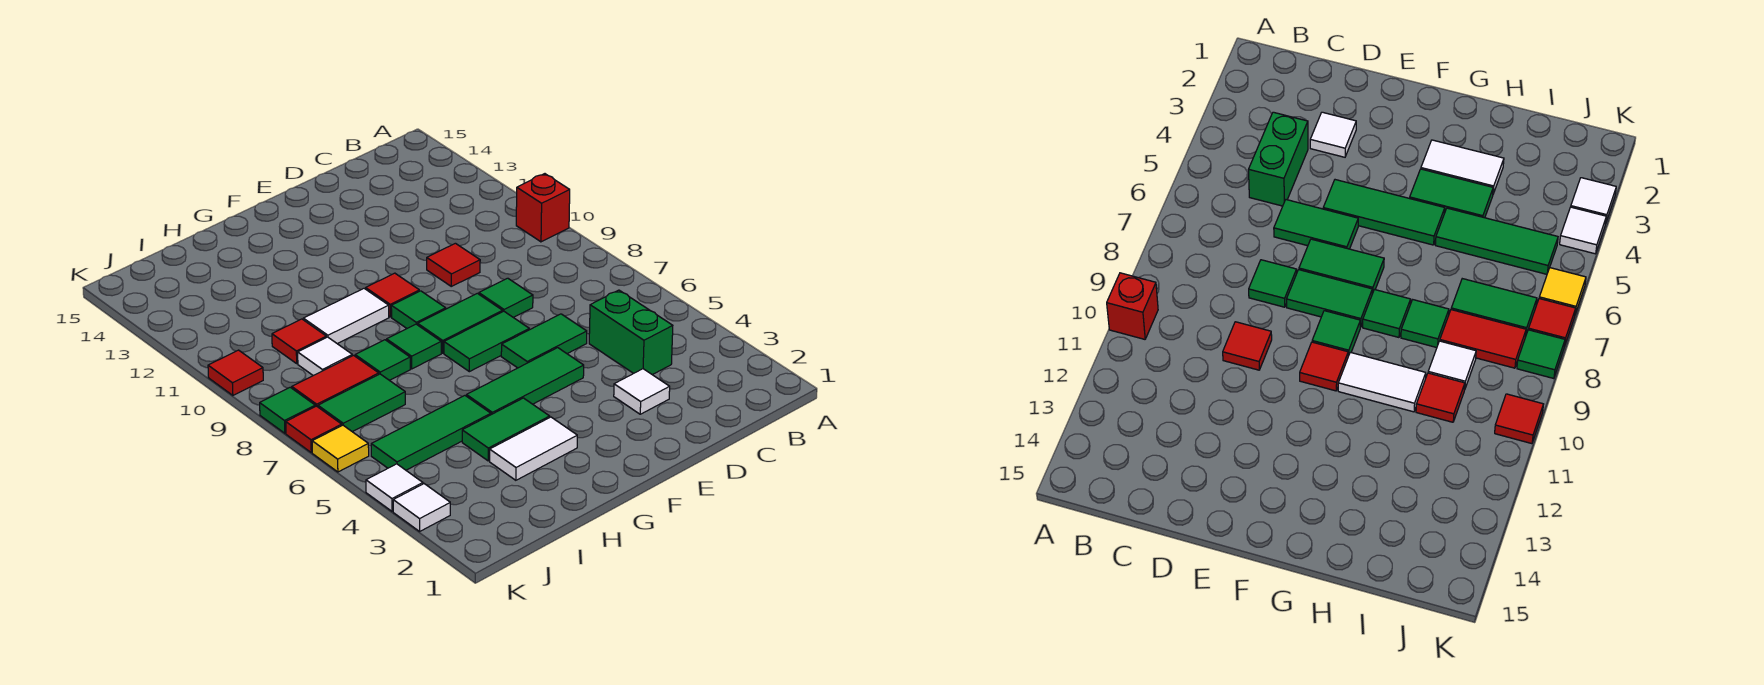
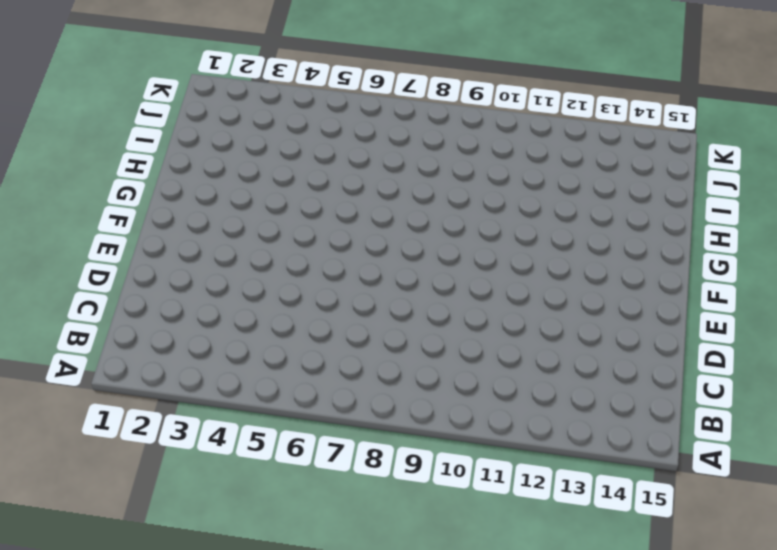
none -> red brick A10 level 1
none -> green brick C4:C5 level 1
none -> white tile D3 level 1

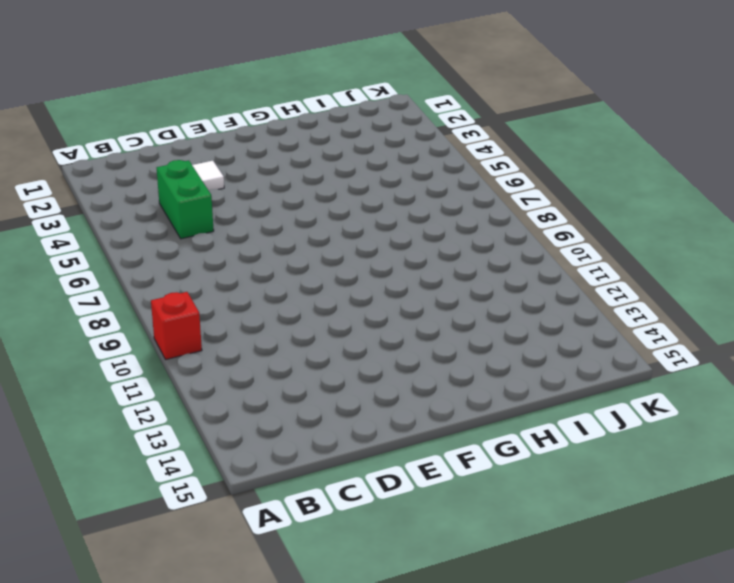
none -> green tile D6:E6 level 1
none -> green tile D8 level 1
none -> red tile D10 level 1

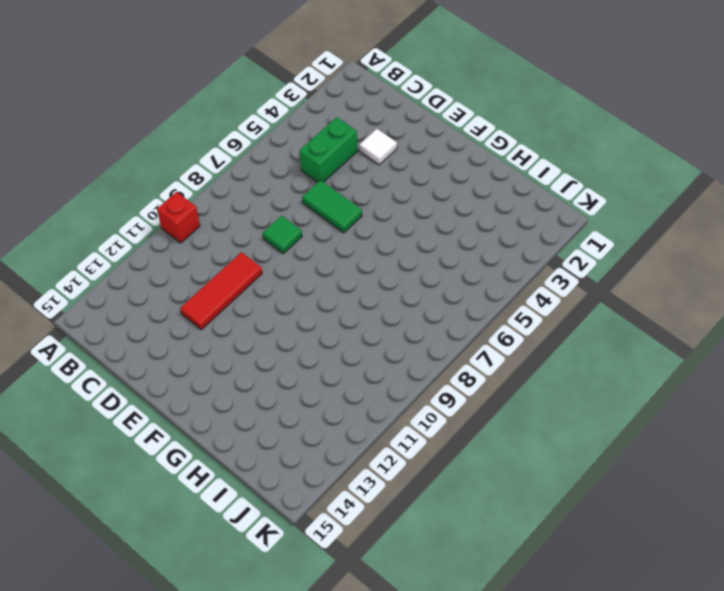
red tile D10:D12 level 1 -> red tile D10 level 1
none -> green tile E5:G5 level 1
none -> green tile E7:F7 level 1
none -> green tile E8:F8 level 1

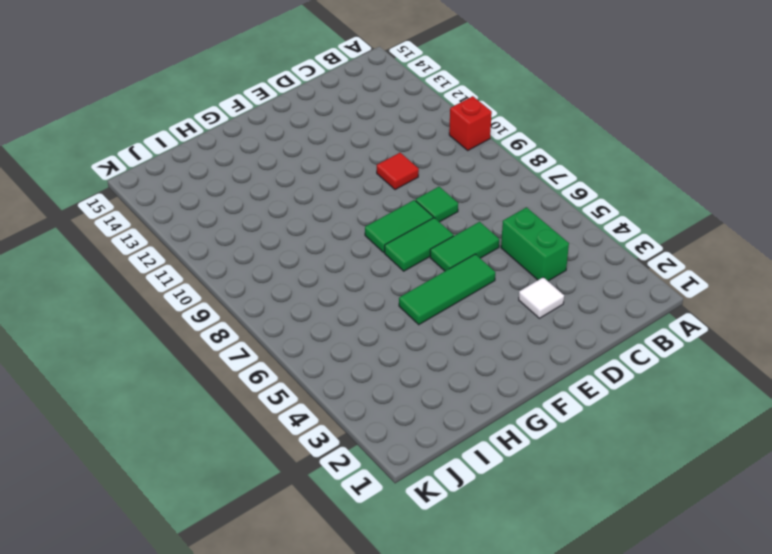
none -> green tile F9 level 1
none -> red tile F10 level 1
none -> white tile G3:H3 level 1

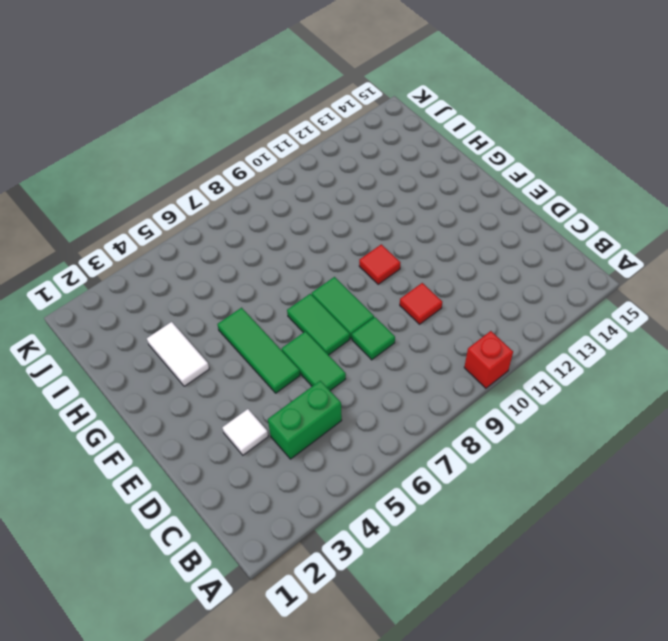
none -> green tile F9 level 1
none -> green tile G4:H4 level 1
none -> green tile G8 level 1

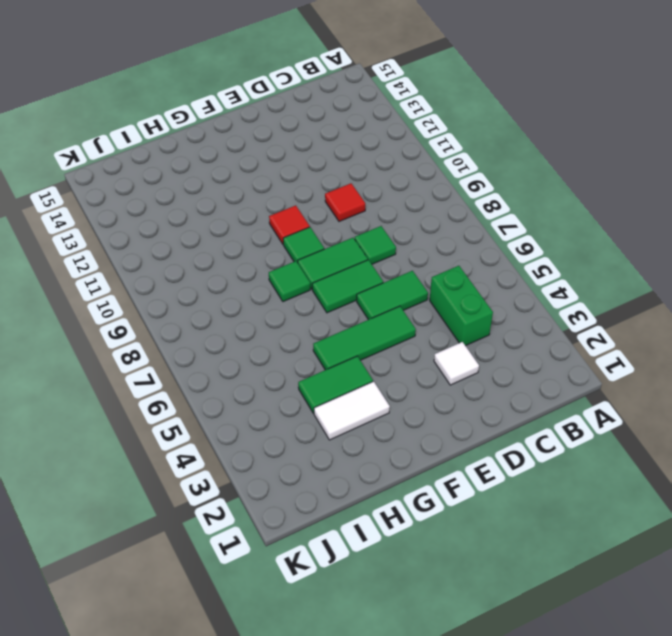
none -> red brick A10 level 1
none -> white tile G10:H10 level 1
none -> green tile H5:J5 level 1

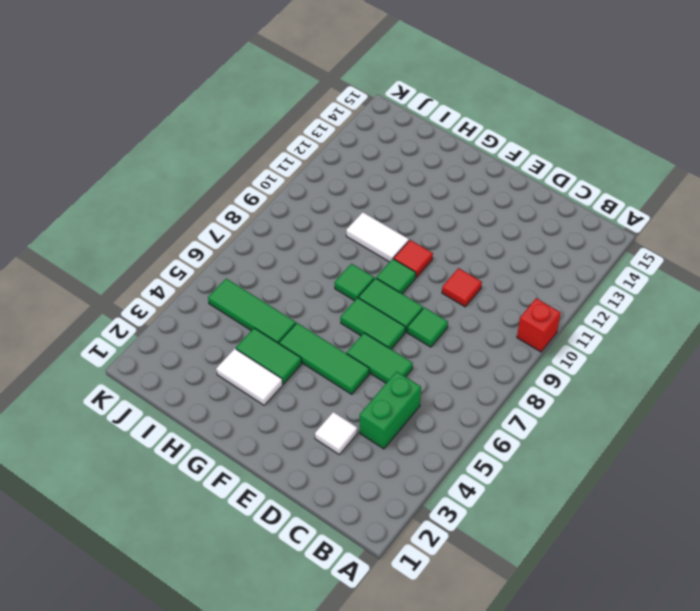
none -> green tile H8 level 1
none -> green tile I7:J7 level 1
none -> red tile I8:J8 level 1

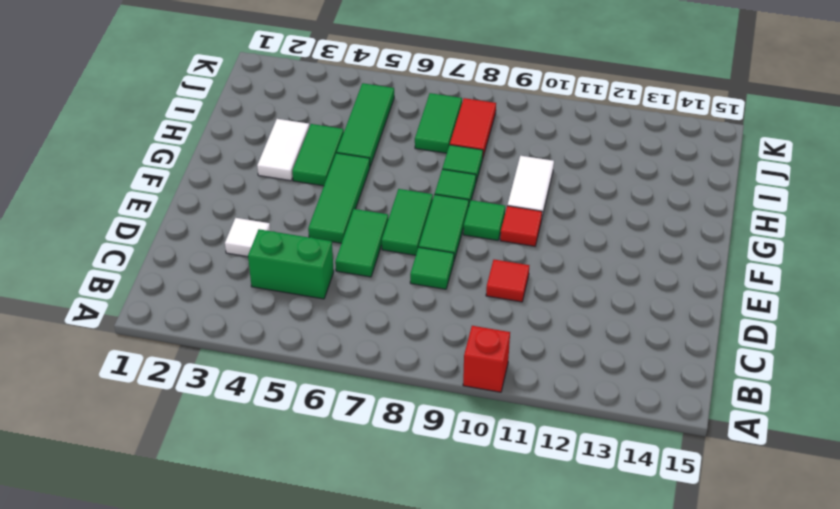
none -> white tile I9 level 1
none -> red tile I10 level 1
none -> white tile K3 level 1

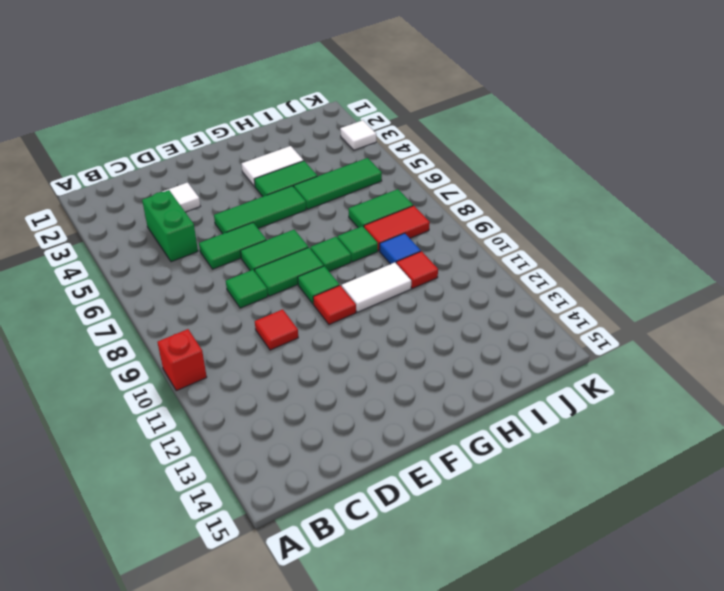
blue tile I9 level 1 -> white tile I9 level 1
none -> white tile K4 level 1
none -> yellow tile K6 level 1
none -> red tile K7 level 1

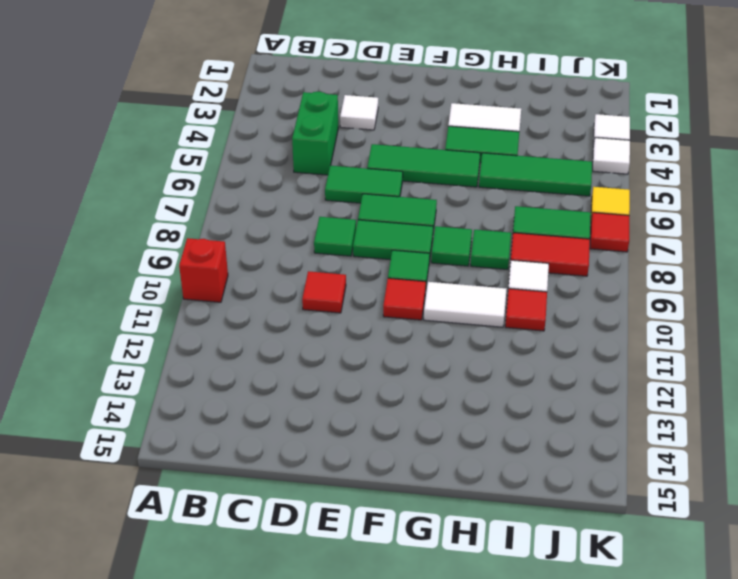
none -> green tile K8 level 1
none -> red tile K10 level 1

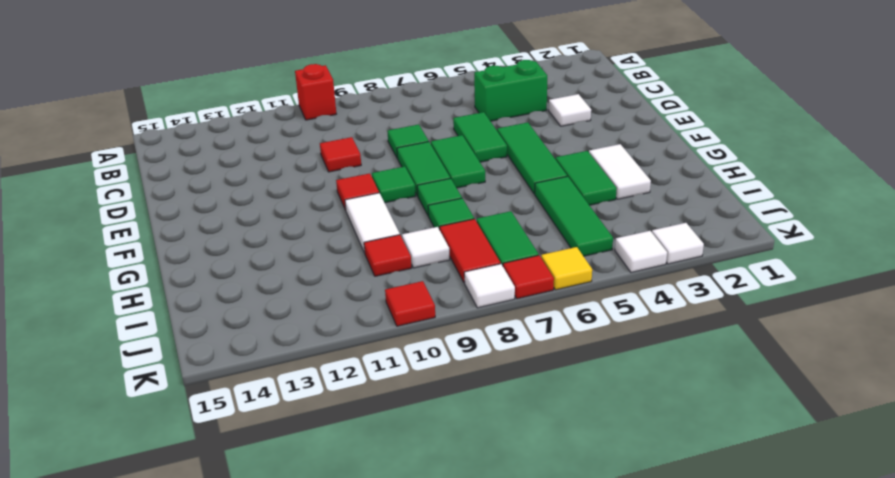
white tile K8 level 1 -> green tile K8 level 1

